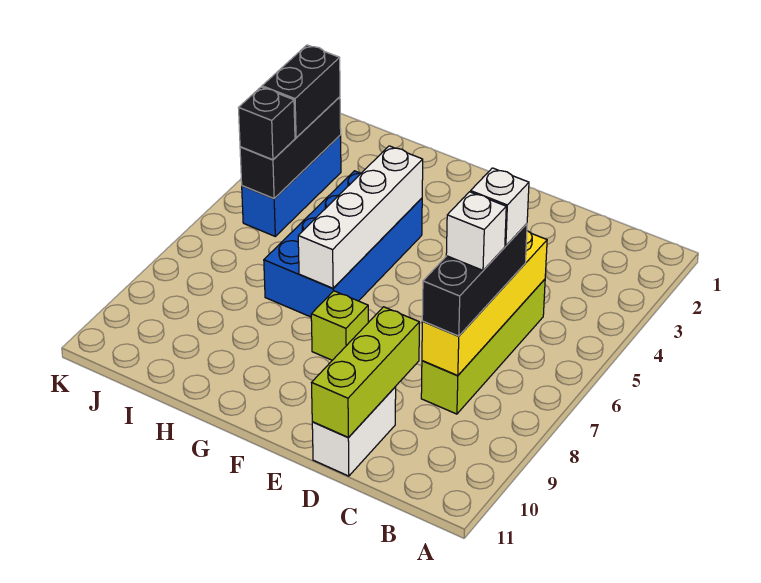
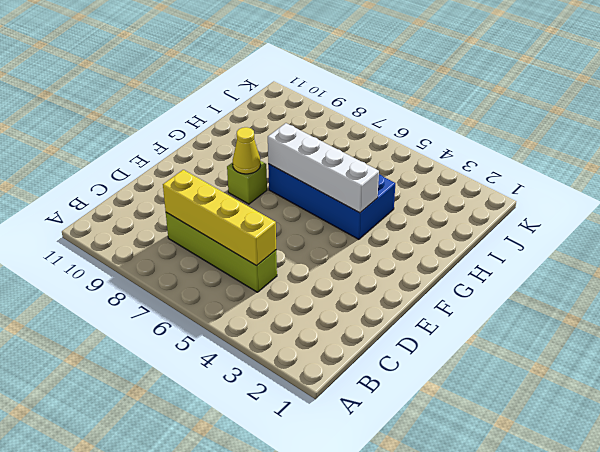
yellow cone F8 level 2 -> none
none -> white brick D10:D11 level 1
none -> blue brick J3:J5 level 1
none -> lime brick D9:D11 level 2

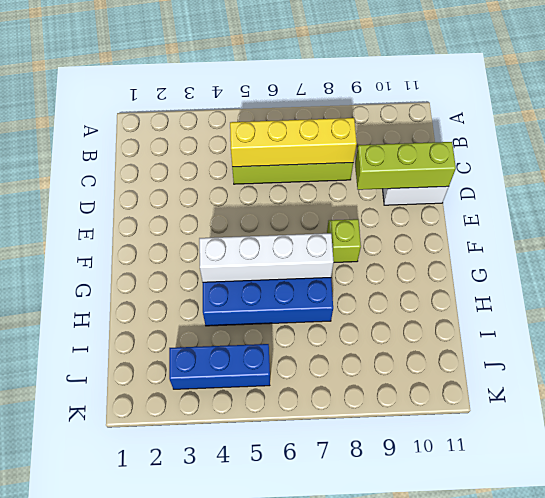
none -> black brick J3:J5 level 2
none -> black brick C6:C8 level 3
none -> black brick J3:J4 level 3

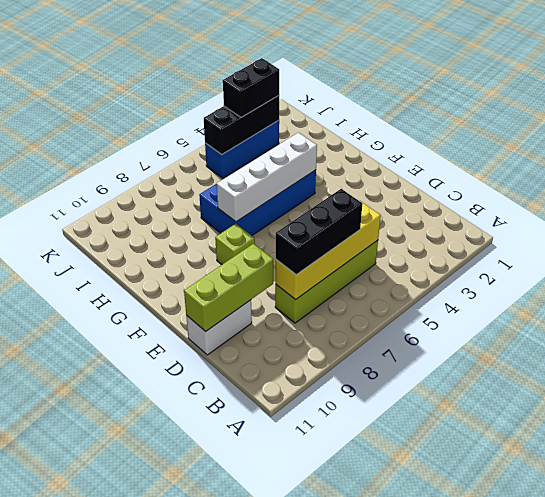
none -> black brick J5 level 3
none -> white brick C6 level 4
none -> white brick C7 level 4

